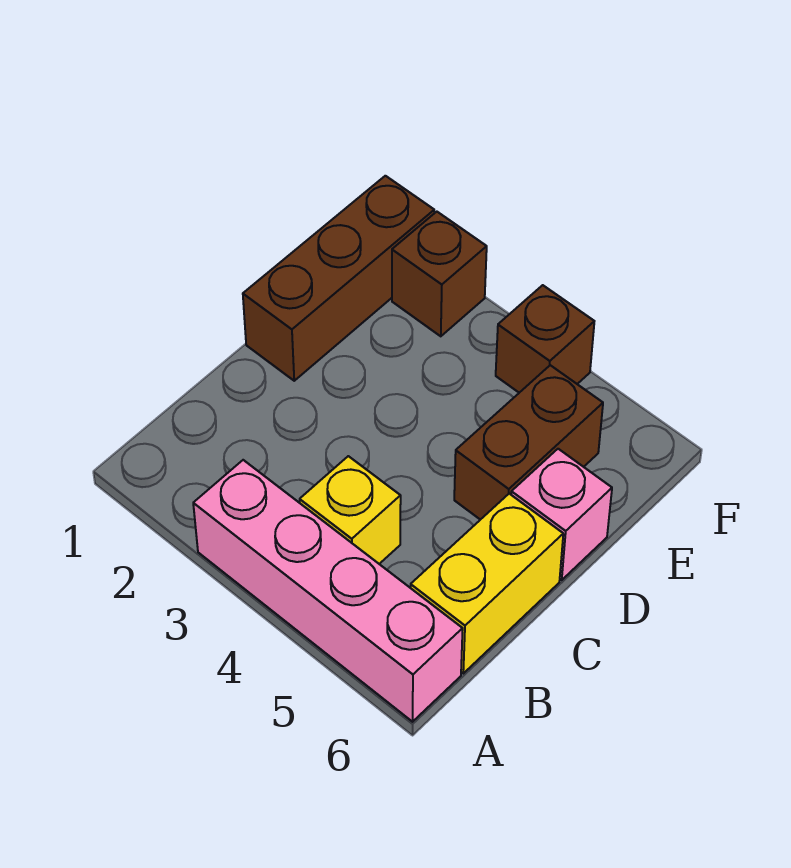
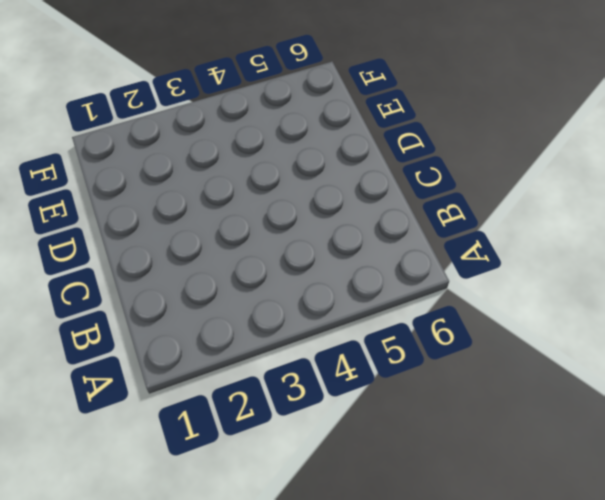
none -> pink brick A3:A6 level 1
none -> yellow brick B4 level 1

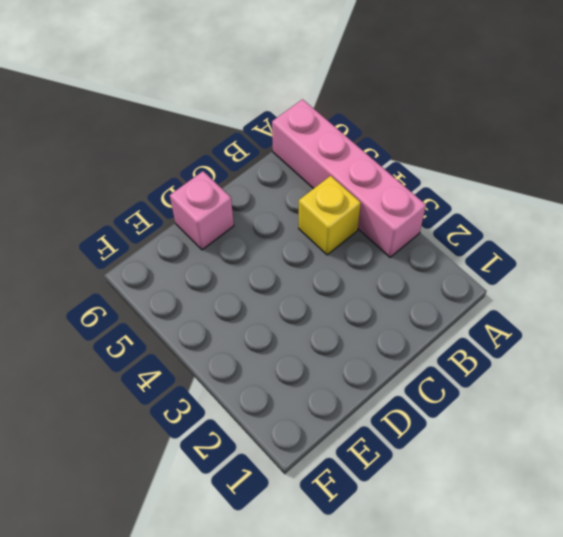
none -> yellow brick B6:C6 level 1
none -> brown brick D1:F1 level 1

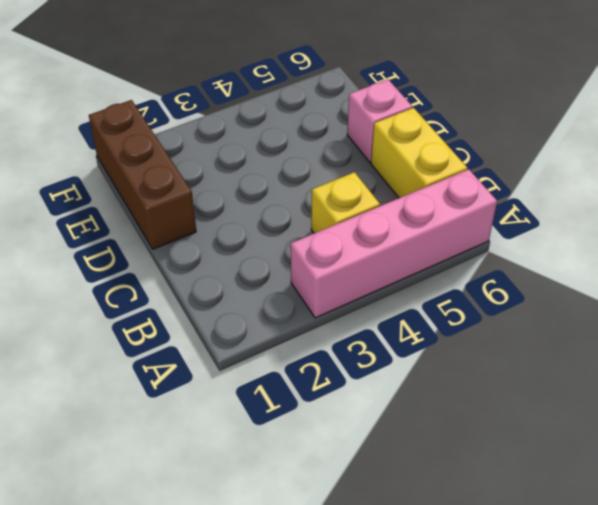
none -> brown brick D5:E5 level 1
none -> brown brick F2 level 1

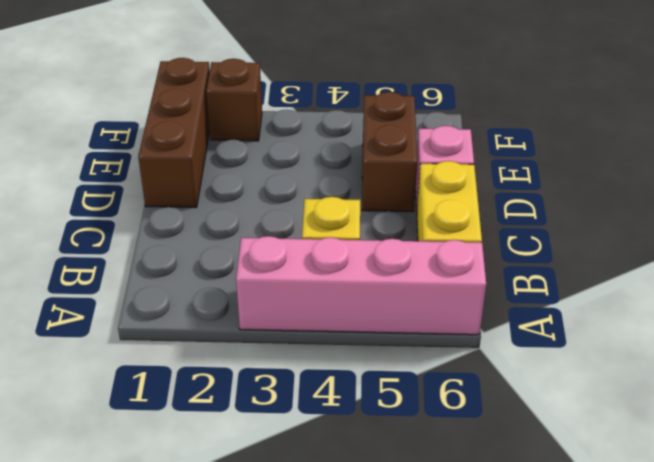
none -> brown brick F4 level 1

